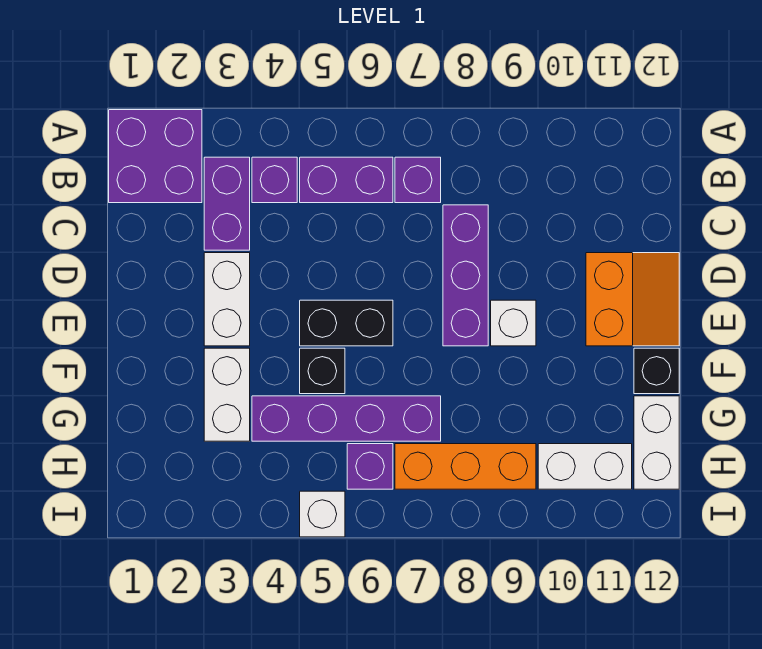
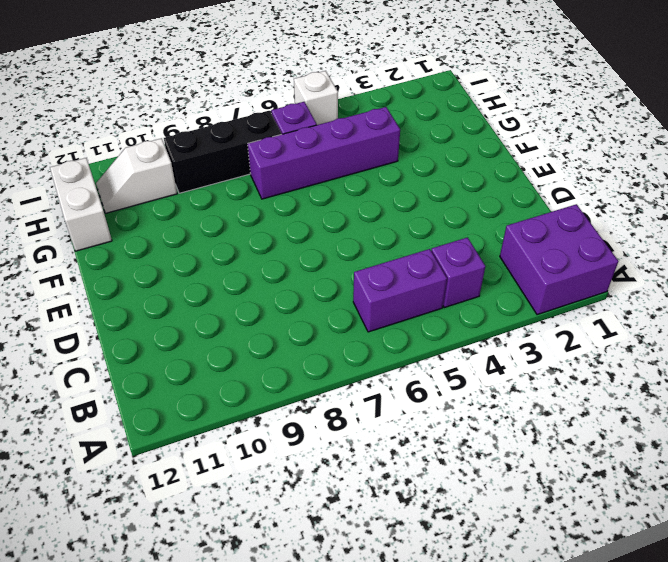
black brick H7:H9 level 1 -> orange brick H7:H9 level 1
white slope H10:H11 level 1 top 10 -> white brick H10:H11 level 1
none -> purple brick B3:C3 level 1
none -> purple brick B7 level 1
none -> purple brick C8:E8 level 1

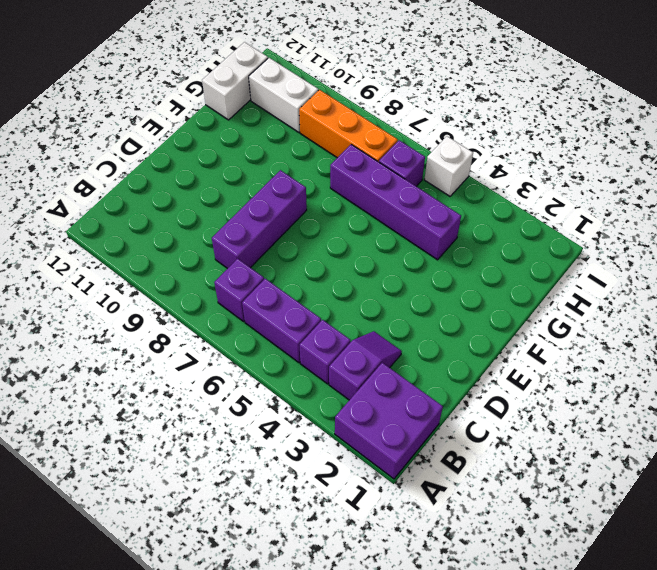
purple slope B3:C3 level 1 top B -> purple brick B3:C3 level 1
none -> white brick D3:E3 level 1
none -> orange slope D11:E12 level 1 top 11
none -> black brick E5:E6 level 1

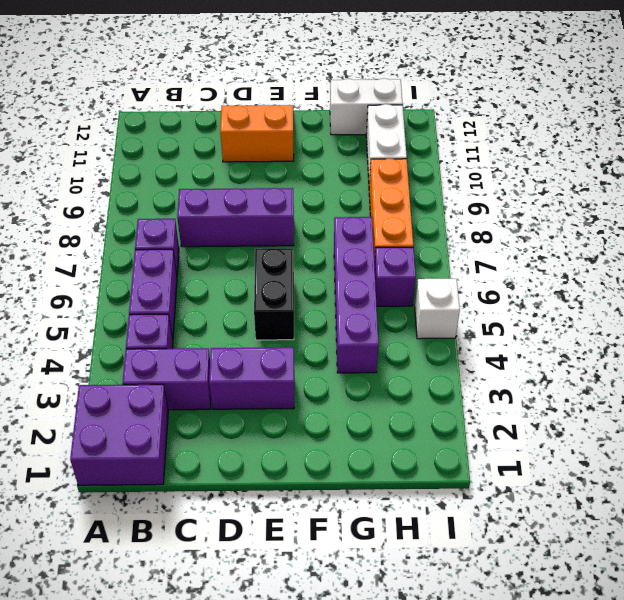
purple brick D3:E3 level 1 -> white brick D3:E3 level 1
none -> white brick E9 level 1
none -> white brick F3:G3 level 1
none -> black brick F5 level 1

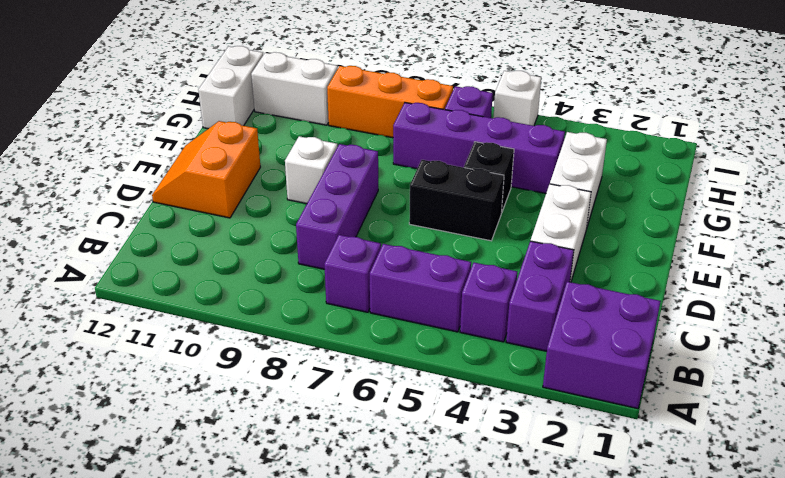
none -> black brick F12 level 1

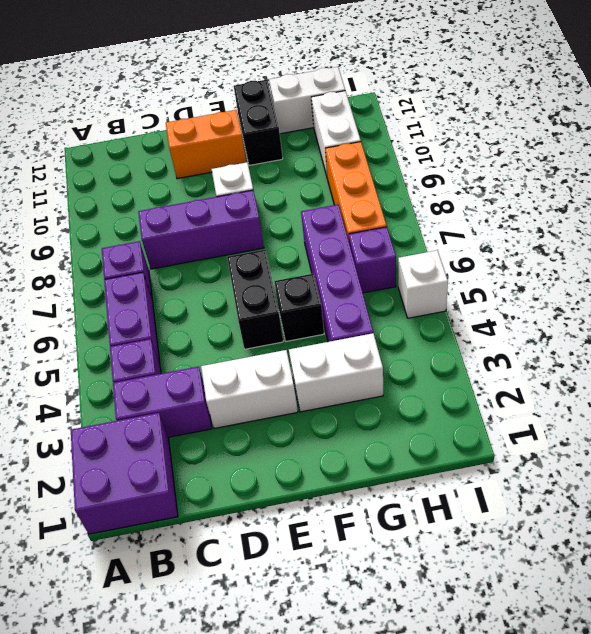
black brick F11:F12 level 1 -> black brick F12 level 1

